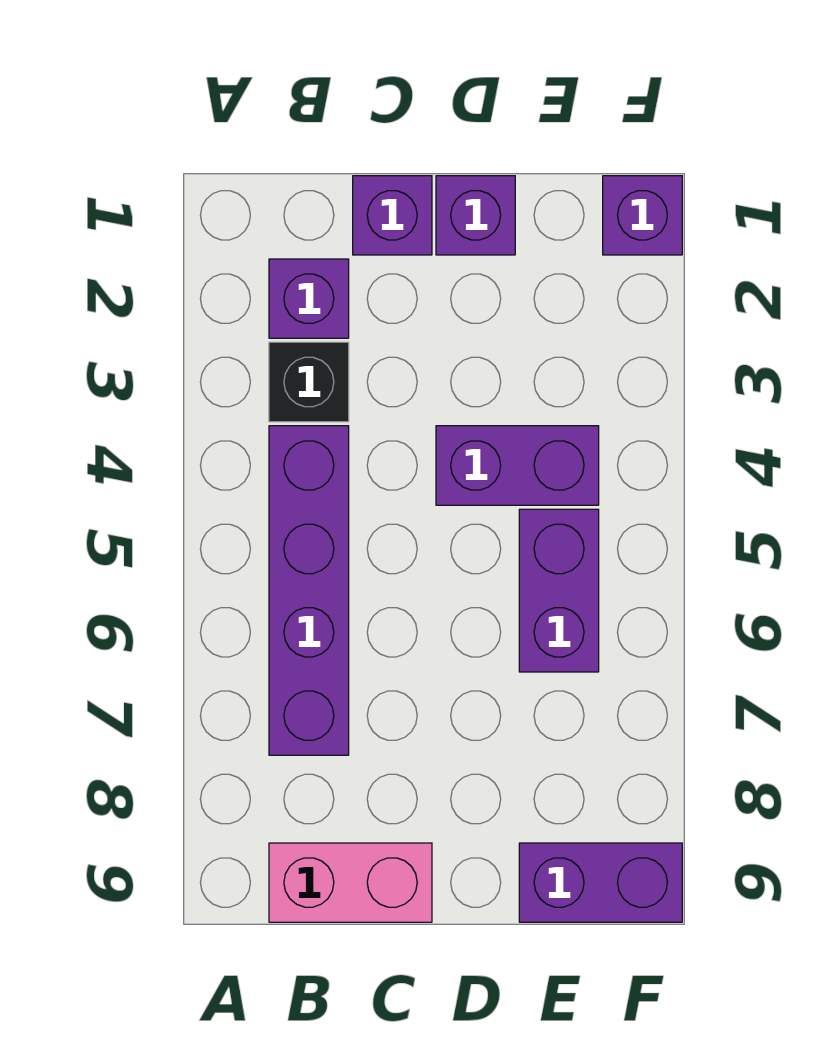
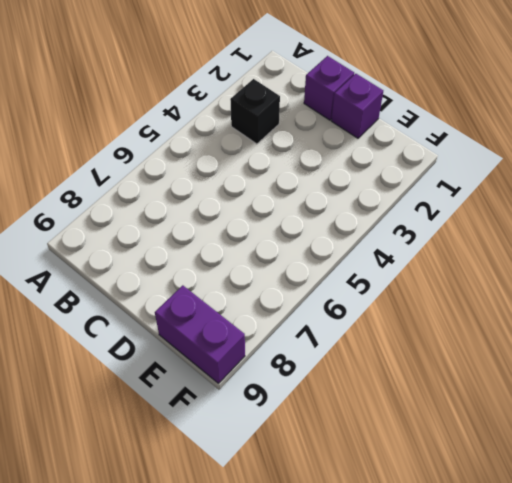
none -> purple brick B2 level 1
none -> purple brick B4:B7 level 1

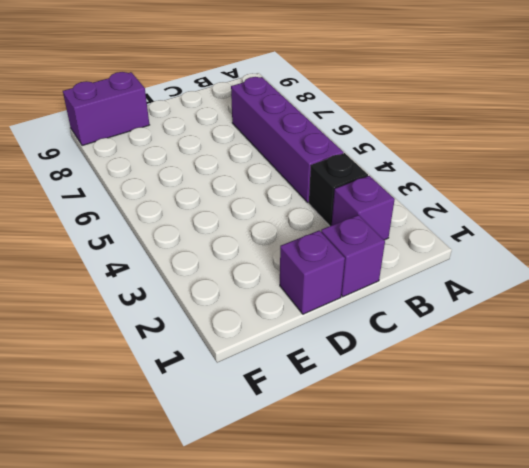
none -> pink brick B9:C9 level 1
none -> purple brick D4:E4 level 1

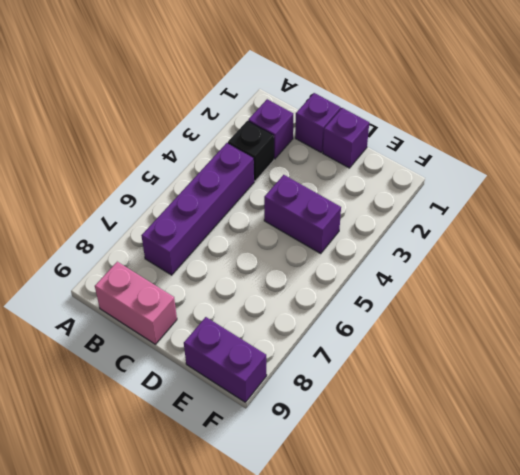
none -> purple brick E5:E6 level 1
none -> purple brick F1 level 1

